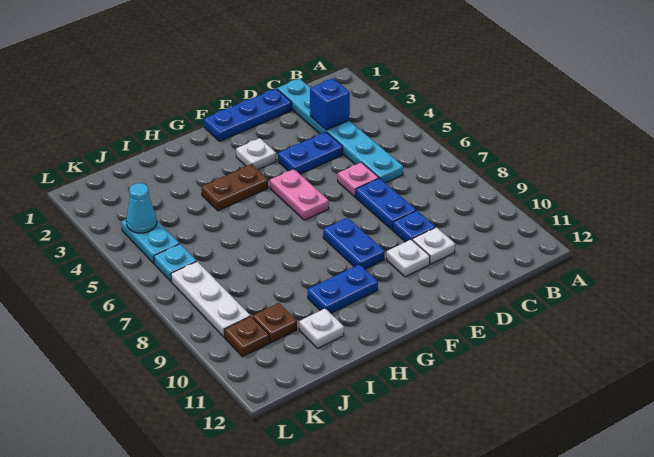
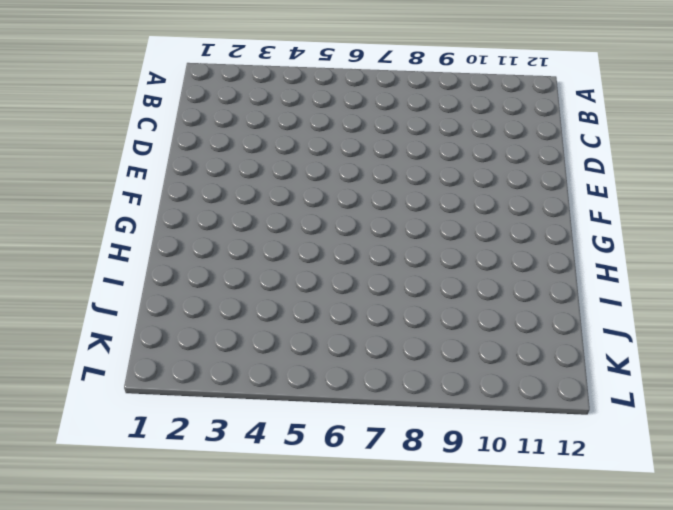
none -> cyan plate C1:C6 level 1
none -> blue plate D1:F1 level 1
none -> blue plate D4:E4 level 1

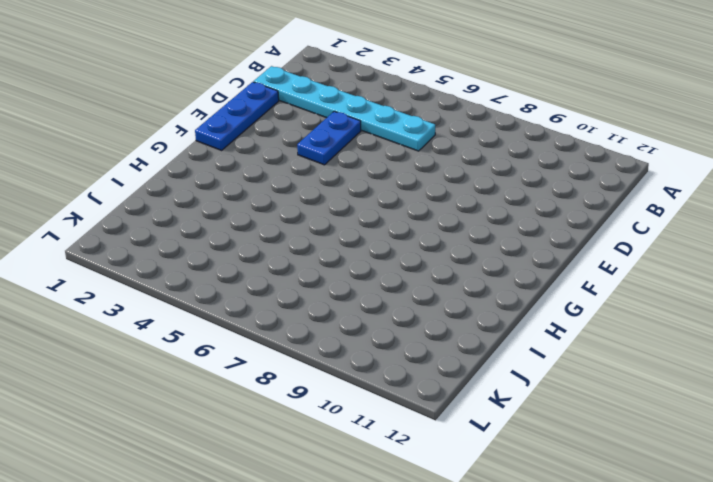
none -> pink plate D6 level 1
none -> blue plate D7:D8 level 1
none -> blue plate D9 level 1

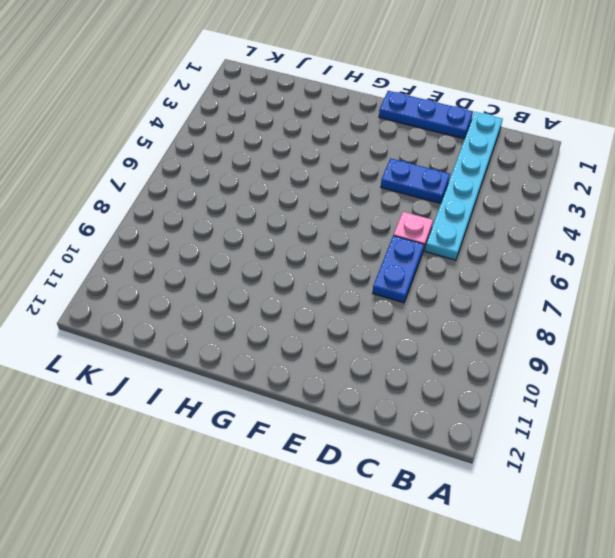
none -> blue plate D9 level 1
none -> white plate D10 level 1
none -> white plate E10 level 1

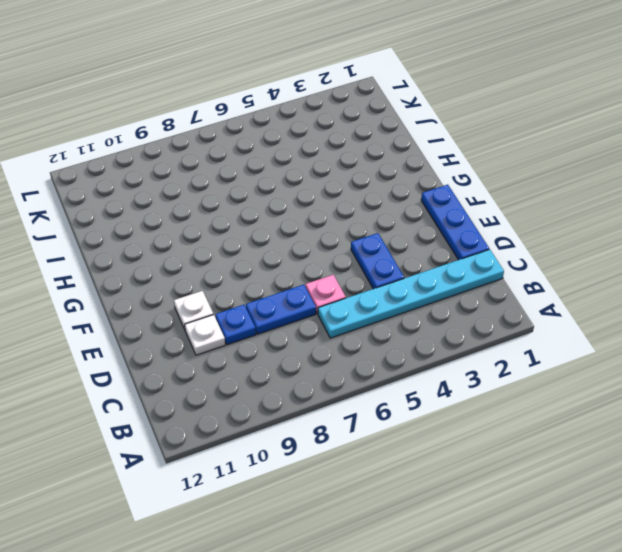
none -> white plate F3 level 1
none -> pink plate F5:F6 level 1
none -> blue plate F8:F9 level 1

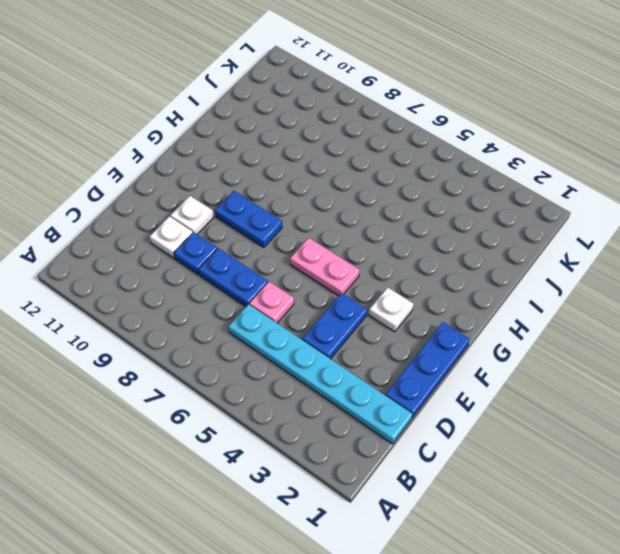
none -> brown plate G4:H4 level 1
none -> blue plate G10:H10 level 1
none -> white plate I11 level 1

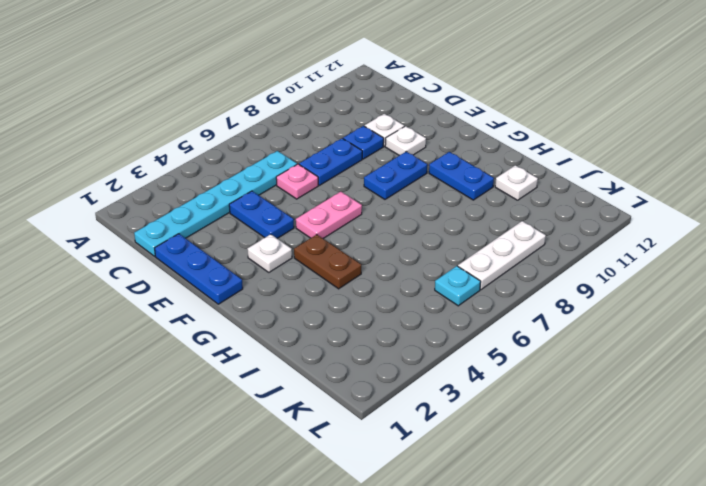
none -> brown plate J10 level 1
none -> cyan plate K4:K5 level 1
none -> brown plate K10 level 1

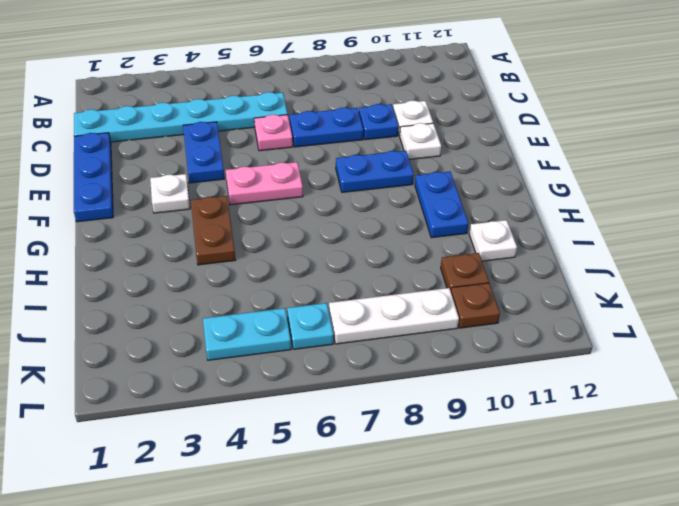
none -> blue brick C3 level 2
none -> cyan cone K4 level 2

